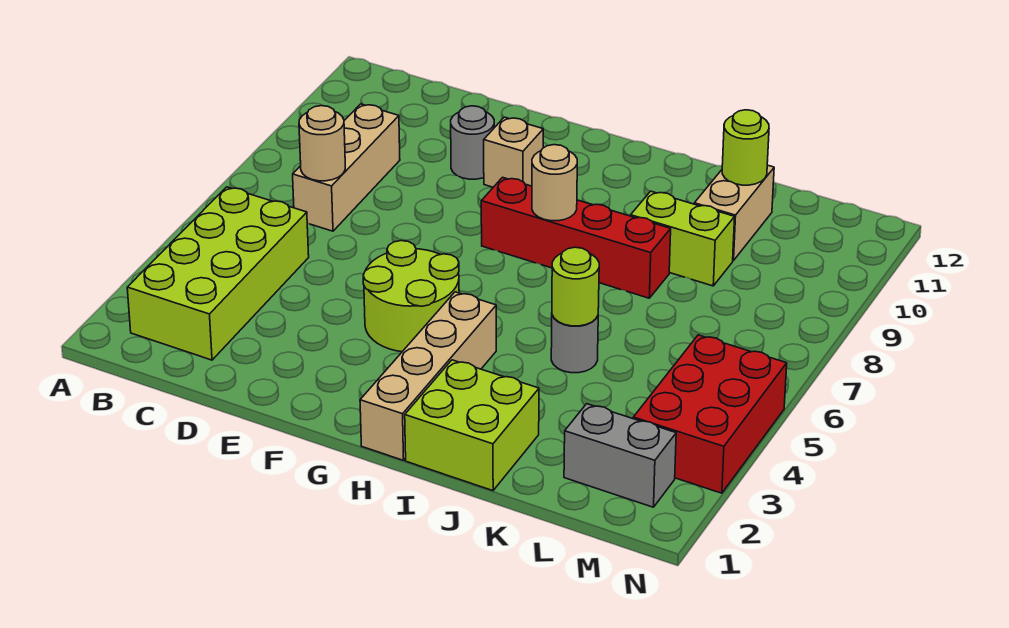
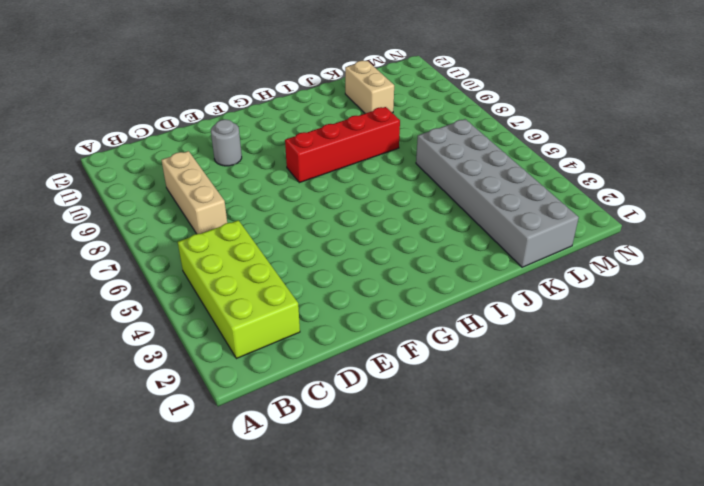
grey brick K1:L6 level 1 -> grey brick L2:M2 level 1
none -> lime round brick F4:G5 level 1
none -> tan brick F10 level 1
none -> tan brick H1:H4 level 1

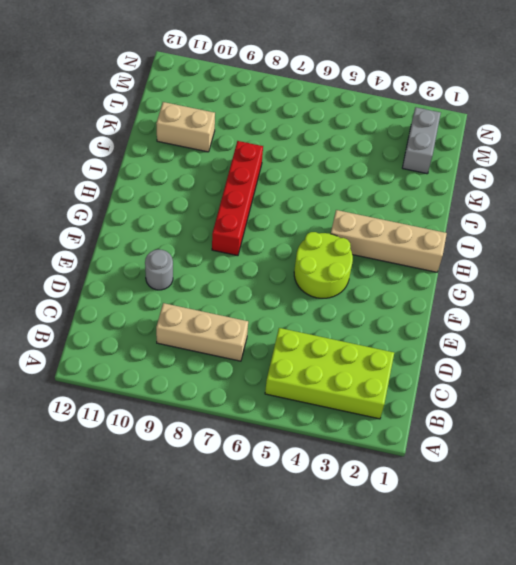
none -> tan brick F10 level 1
none -> lime brick I1:J2 level 1
none -> grey round brick J5 level 1

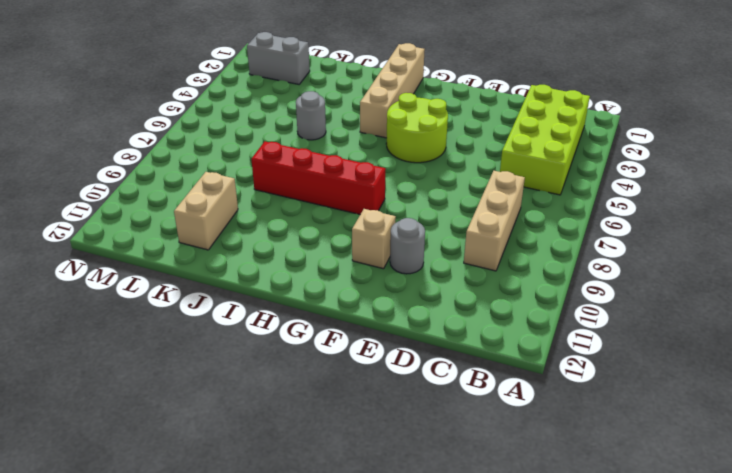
none -> lime brick I1:J2 level 1
none -> lime brick J9:K9 level 1
none -> red brick M3:N5 level 1

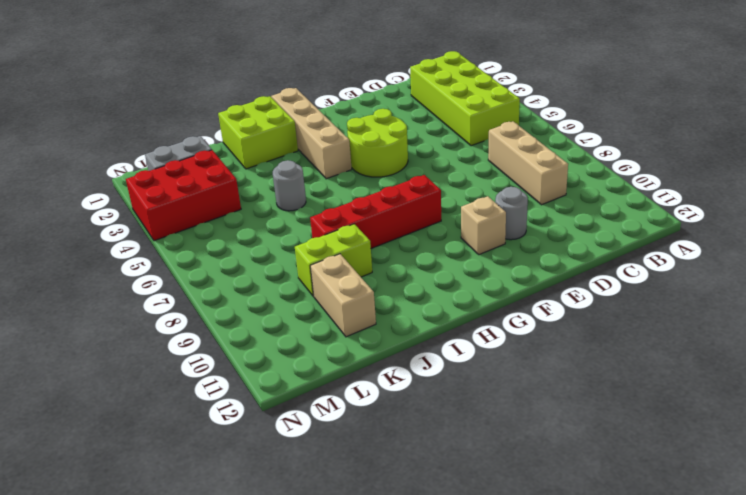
red brick L3:N4 level 1 -> red brick M3:N5 level 1
none -> tan round brick C7 level 2
none -> tan round brick H8 level 2
none -> lime round brick J5 level 2

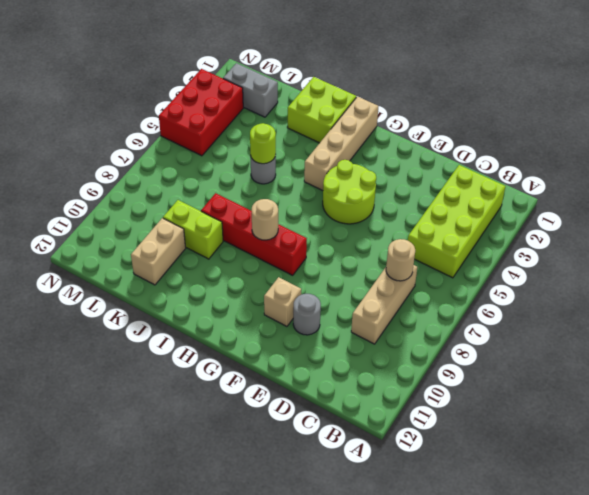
none -> lime round brick K11 level 2

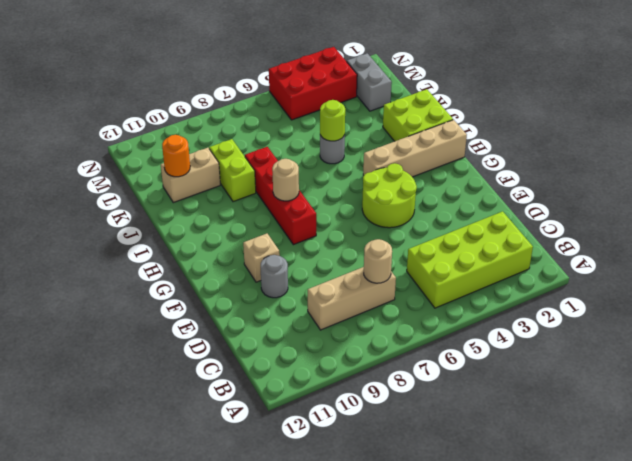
orange round brick K11 level 2 -> lime round brick K11 level 2

